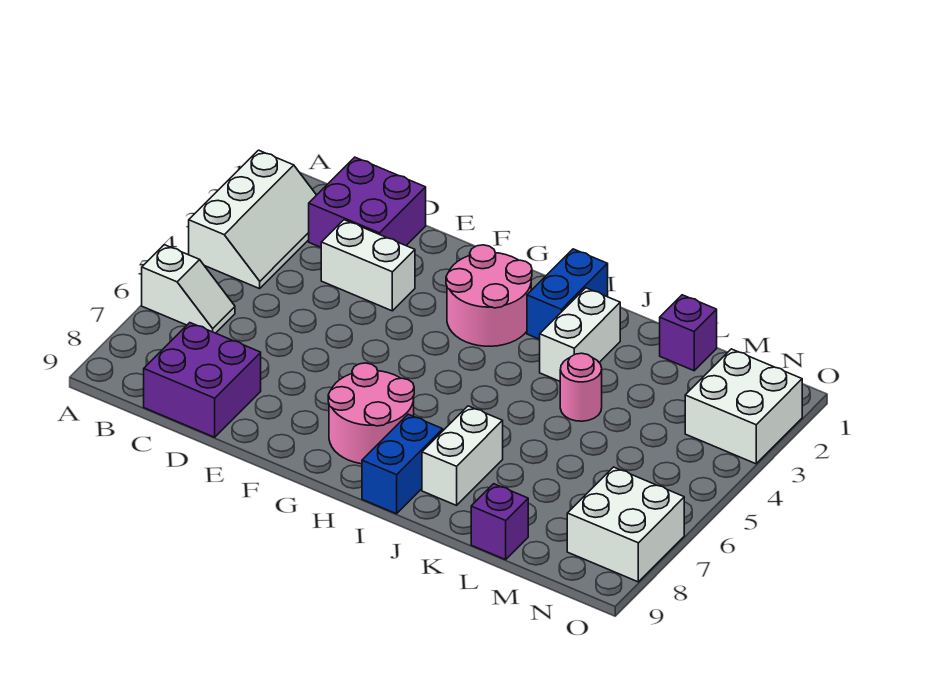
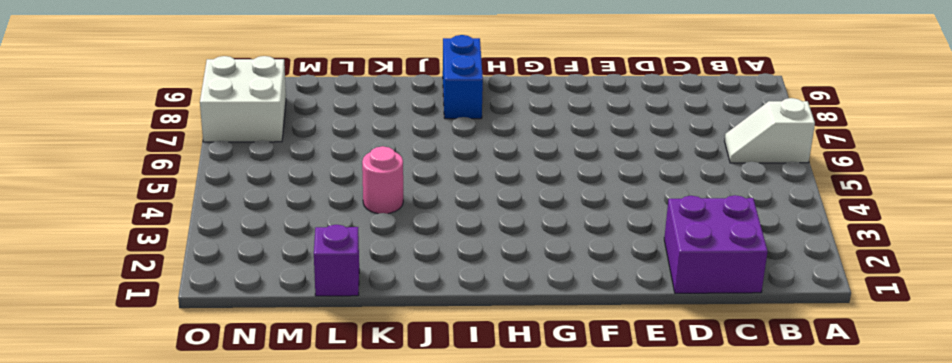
none -> white slope A2:B4 level 1 top A
none -> purple brick C8:D9 level 1
none -> white brick D3:E3 level 1

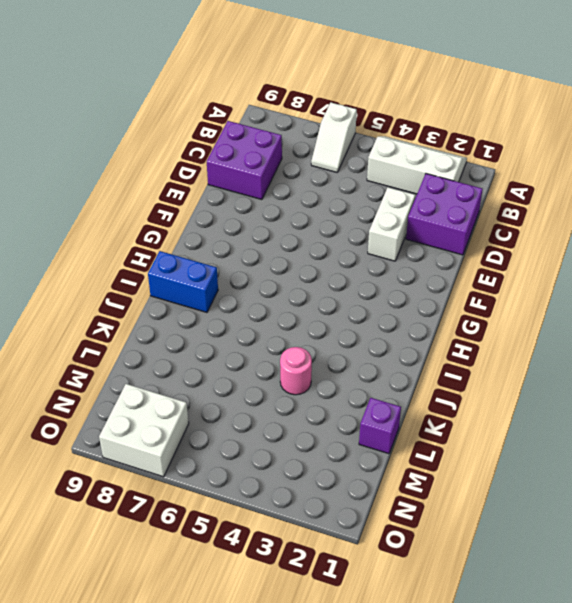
white slope A2:B4 level 1 top B -> white slope A2:B4 level 1 top A
none -> pink round brick G2:H3 level 1
none -> pink round brick G7:H8 level 1
none -> blue brick I1:I2 level 1

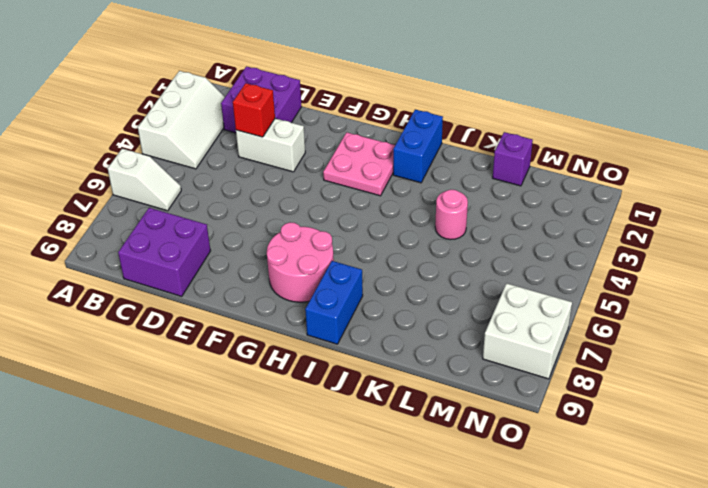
red brick D3 level 2 -> none
pink plate G2:H3 level 1 -> pink round brick G2:H3 level 1
none -> white brick J2:J3 level 1
none -> white brick J7:J8 level 1
none -> purple brick L9 level 1

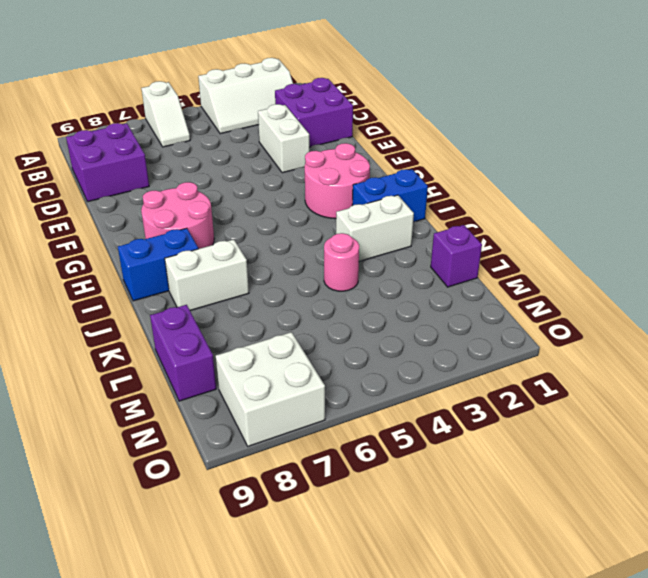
purple brick L9:M9 level 1 -> purple brick L9 level 1
none -> white brick N2:O3 level 1

